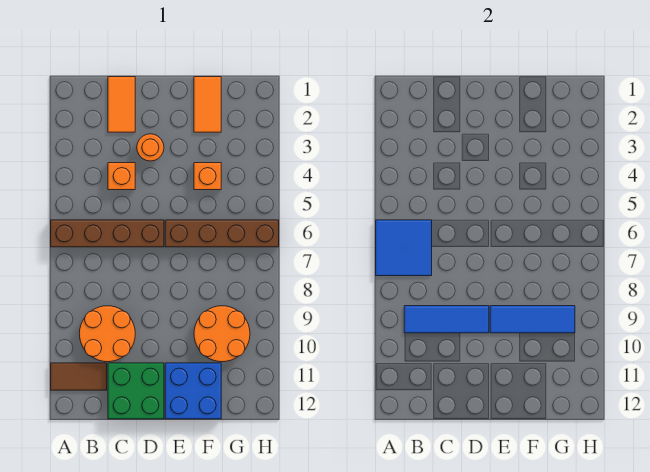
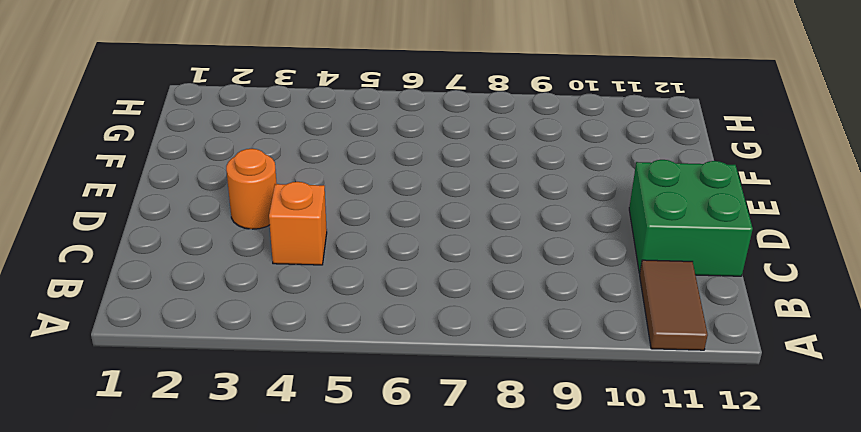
none -> brown brick A6:D6 level 1
none -> orange round brick B9:C10 level 1
none -> orange tile C1:C2 level 1

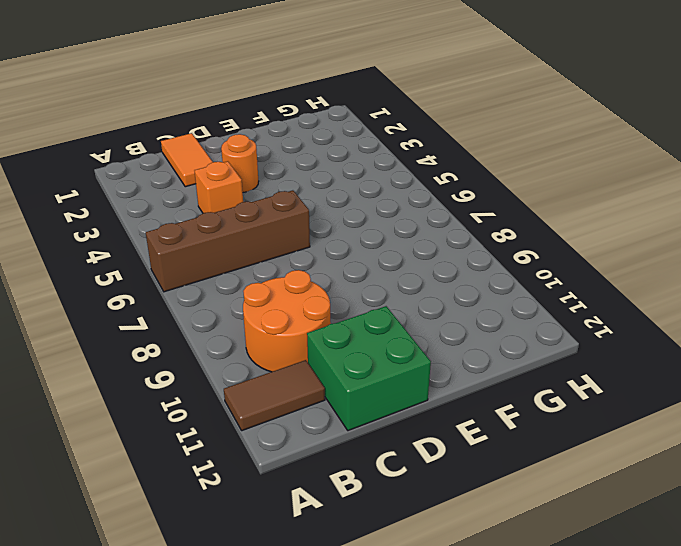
none -> brown brick E6:H6 level 1
none -> blue brick E11:F12 level 1
none -> orange tile F1:F2 level 1

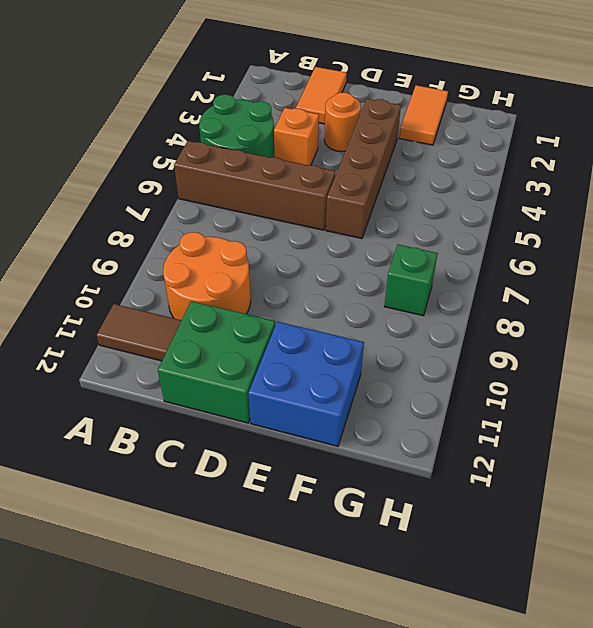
green round brick A4:B5 level 1 -> none
brown brick E3:E6 level 1 -> brown brick E6:H6 level 1
green brick G8 level 1 -> none
none -> orange brick F4 level 1
none -> orange round brick F9:G10 level 1
none -> blue tile A6:B7 level 2

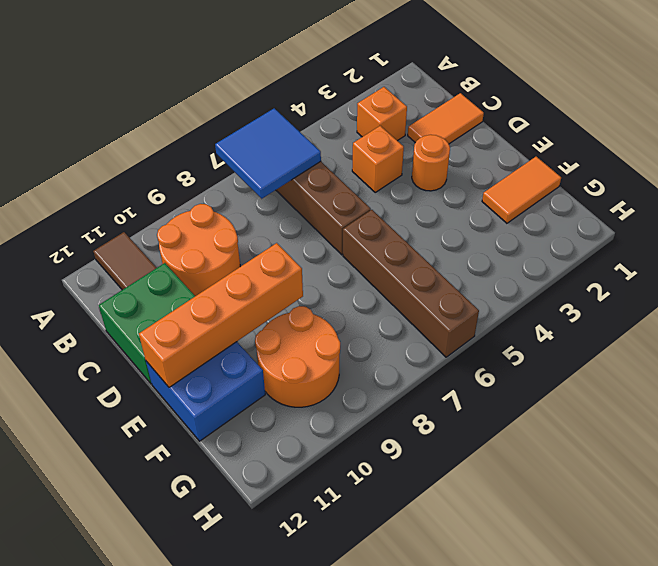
orange brick B3 level 1 -> orange brick F4 level 1
orange brick E9:E12 level 2 -> blue tile E9:G9 level 2
none -> blue tile B9:D9 level 2

